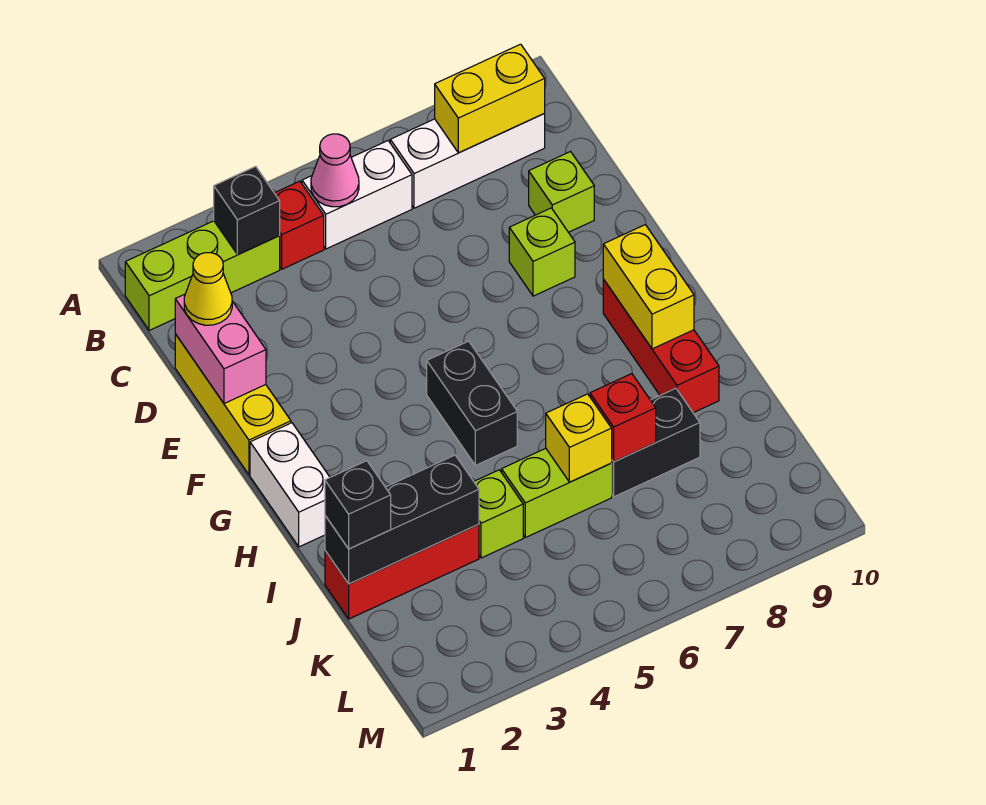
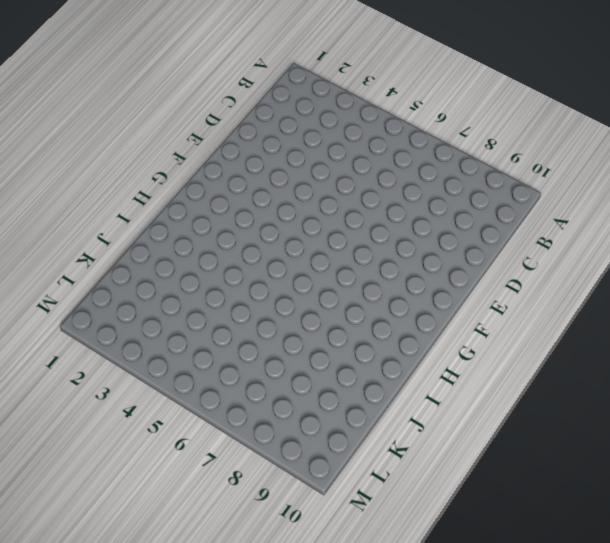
none -> lime brick B1:B3 level 1
none -> red brick B4 level 1
none -> white brick B5:B6 level 1

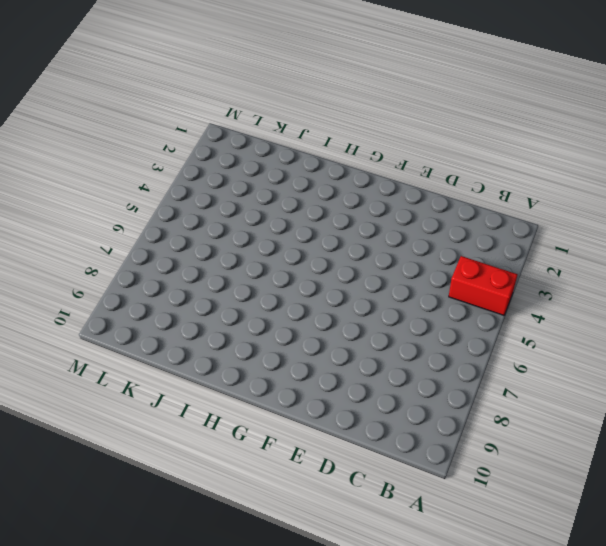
red brick A4:B4 level 1 -> red brick B4 level 1
none -> lime brick B1:B3 level 1
none -> white brick B5:B6 level 1
none -> white brick B7:B9 level 1

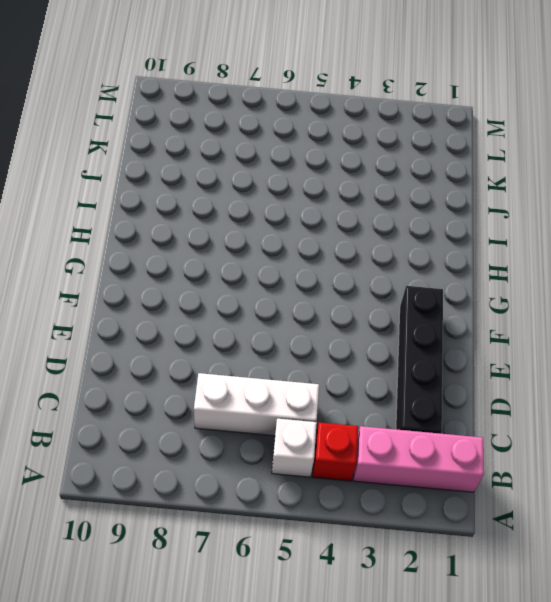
pink brick B1:B3 level 1 -> lime brick B1:B3 level 1
white brick B5 level 1 -> white brick B5:B6 level 1
black brick C2:F2 level 1 -> none
white brick C5:C7 level 1 -> white brick B7:B9 level 1
none -> yellow brick D1:F1 level 1
none -> lime brick D9 level 1
none -> lime brick E8 level 1

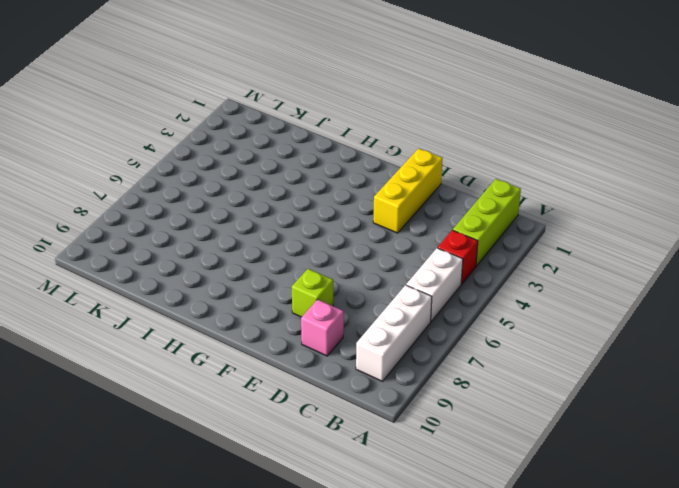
pink brick D9 level 1 -> lime brick D9 level 1
yellow brick E1:E3 level 1 -> yellow brick D1:F1 level 1
none -> white brick G1:H1 level 1
none -> black brick G5:H5 level 1
none -> red brick G9:I9 level 1

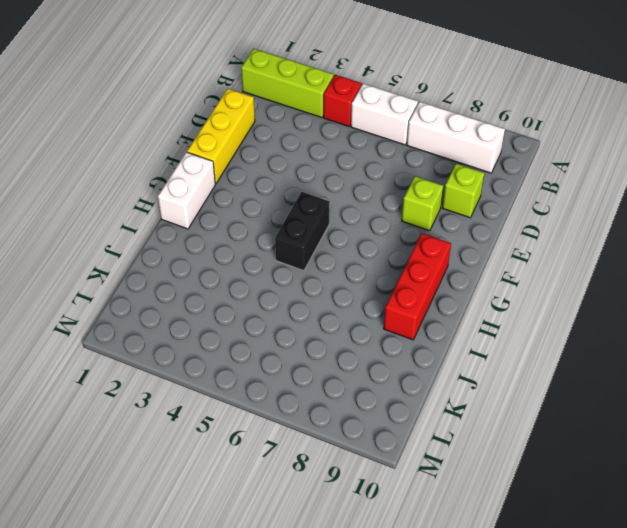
none -> red brick J1:J3 level 1
none -> lime brick J4 level 1
none -> lime brick J5:J6 level 1

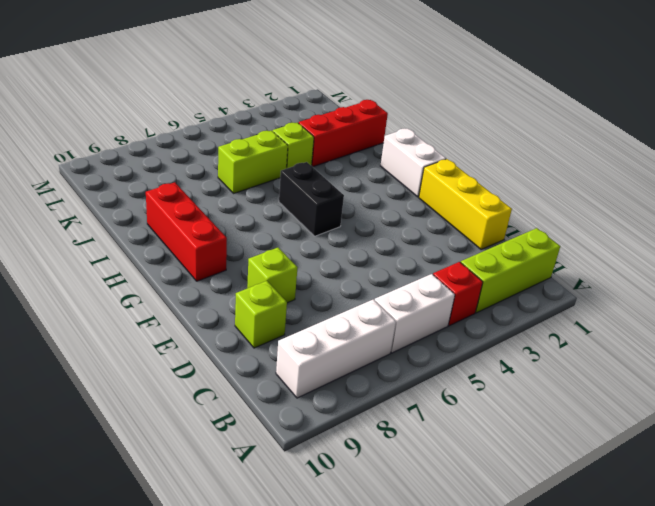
none -> black brick J7:J8 level 1
none -> black brick B3 level 2
none -> pink cone B5 level 2

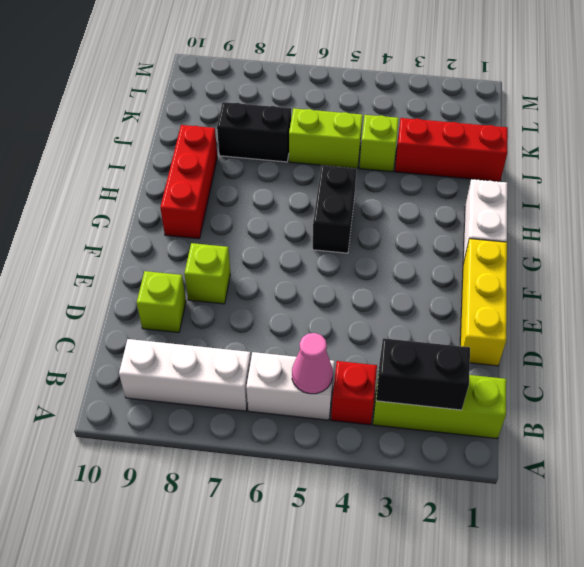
black brick B2:B3 level 2 -> black brick B3 level 2
none -> yellow brick B8:B9 level 2
none -> pink brick D1:E1 level 2
none -> yellow brick G9:H9 level 2

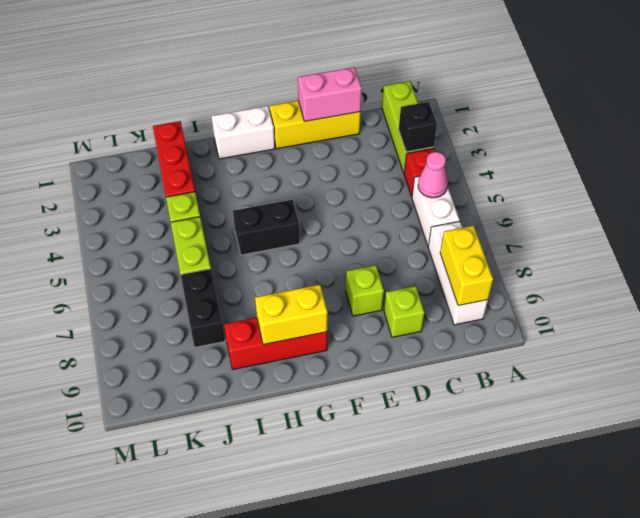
none -> black brick J1:J3 level 2
none -> yellow brick J6 level 2
none -> red brick J7 level 2

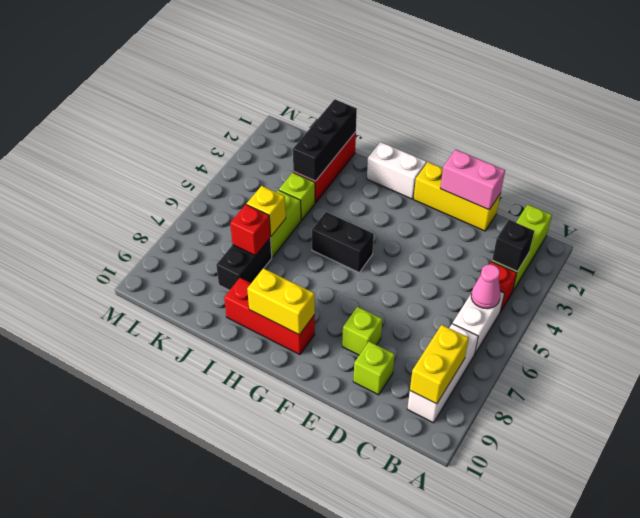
none -> yellow cone D1 level 3
none -> black brick J1 level 3

